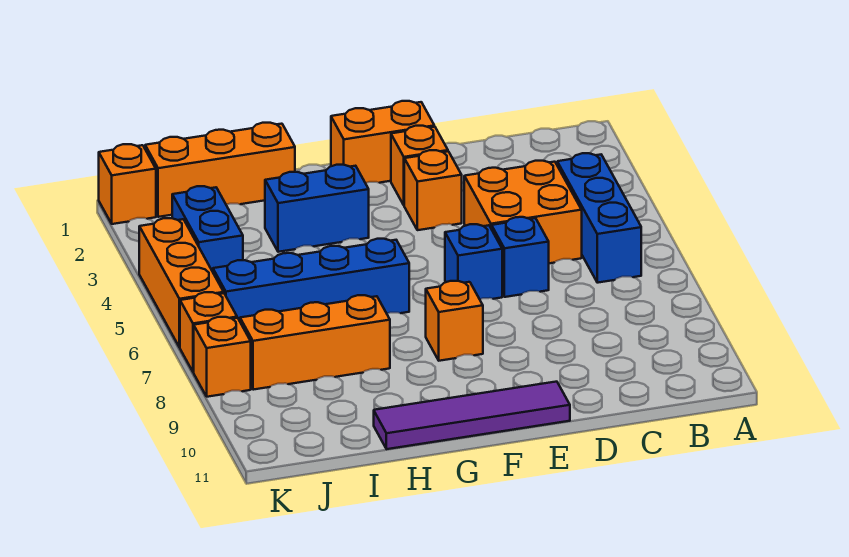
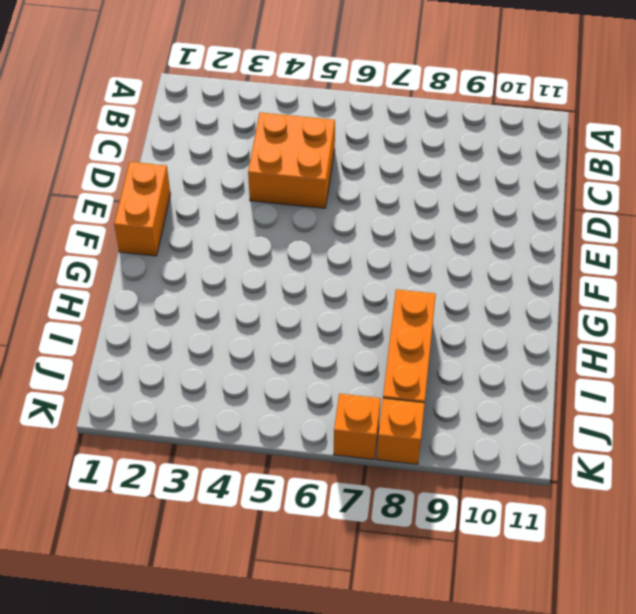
none -> blue brick B4:B6 level 1
none -> blue brick D6 level 1
none -> orange brick E2 level 1

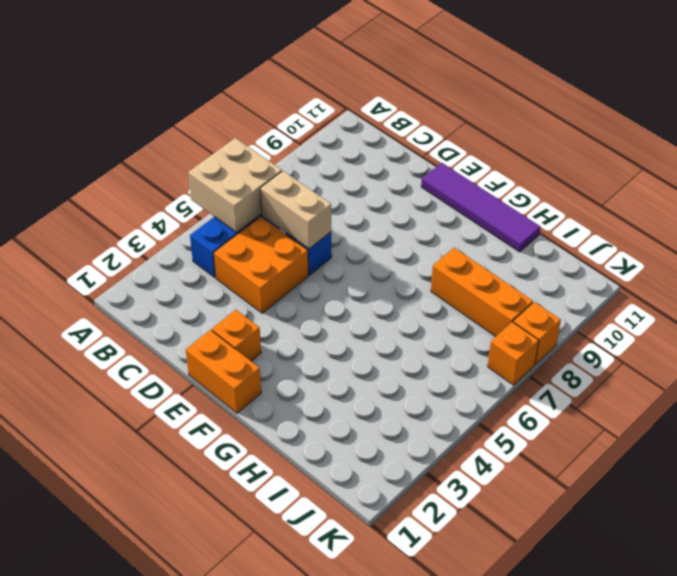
tan brick A5:B6 level 2 -> none
tan brick C6:D6 level 2 -> none
none -> orange brick E3 level 1
none -> blue brick E6 level 1
none -> orange brick F8 level 1

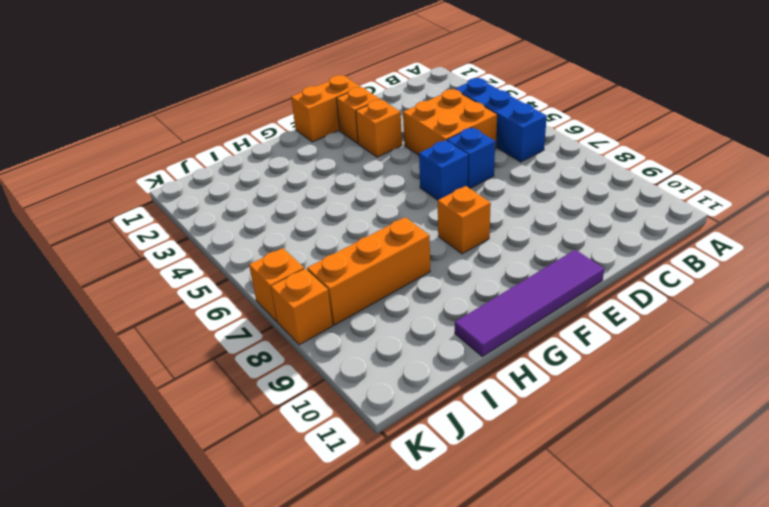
none -> blue brick G3:H3 level 1
none -> blue brick G6:J6 level 1
none -> orange brick H1:J1 level 1

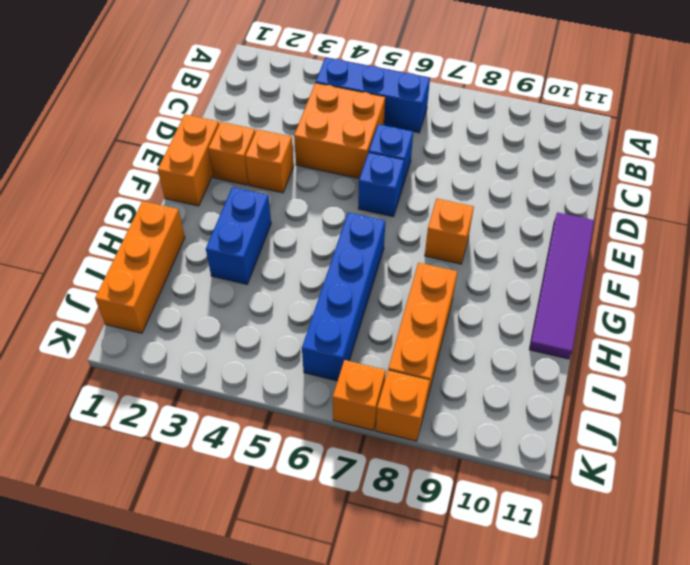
none -> blue brick J3:J4 level 1
none -> orange brick K1 level 1
none -> orange brick K4:K6 level 1

